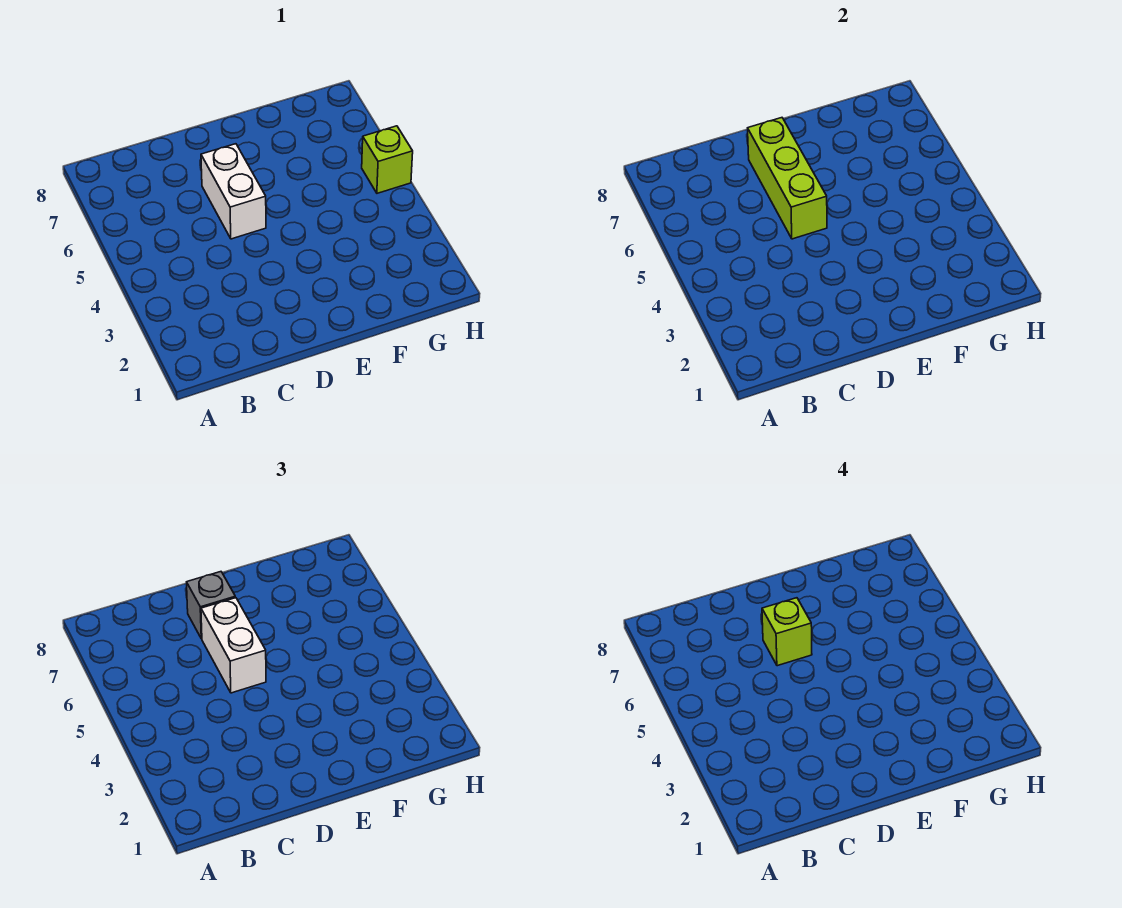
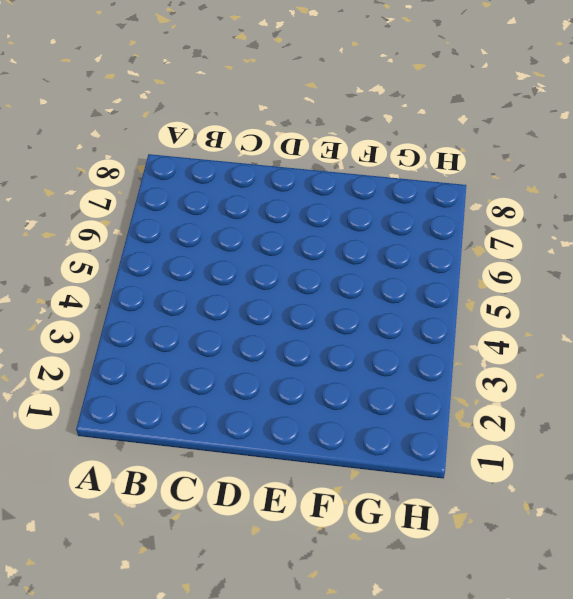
none -> white brick D5:D6 level 1
none -> lime brick H5 level 1

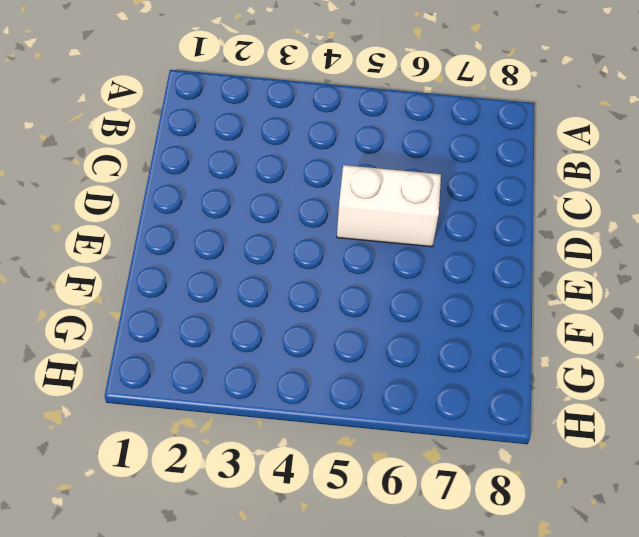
none -> lime brick H5 level 1
none -> lime brick D5:D7 level 2

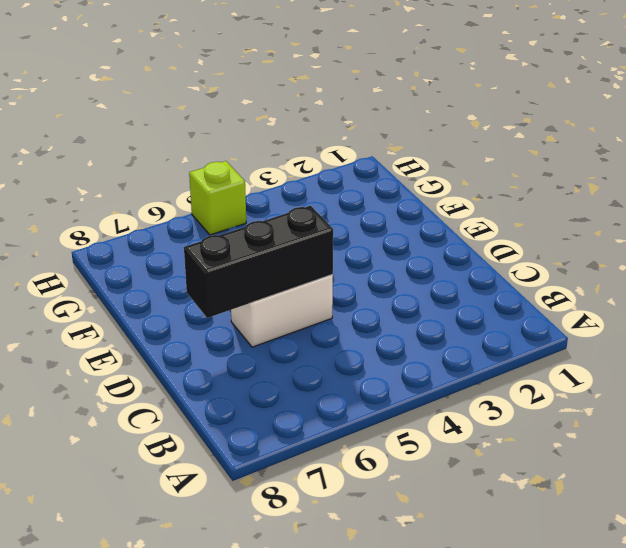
black brick D5:D7 level 2 -> lime brick D5:D7 level 2
none -> white brick D5:D6 level 3
none -> grey brick D7 level 3

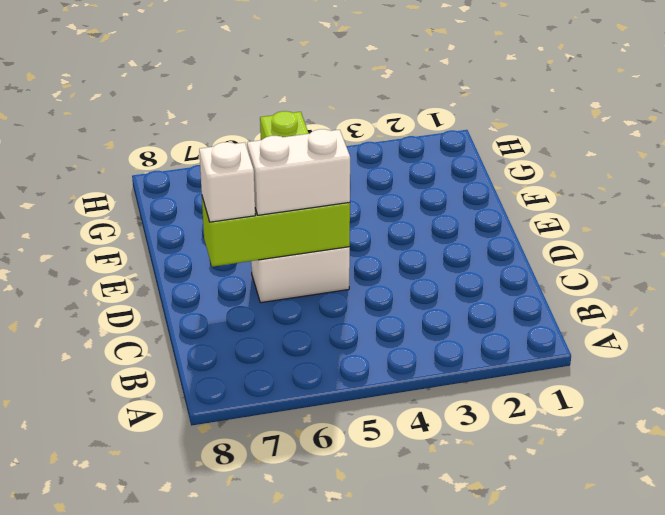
white brick D7 level 3 -> grey brick D7 level 3
none -> lime brick D6 level 4

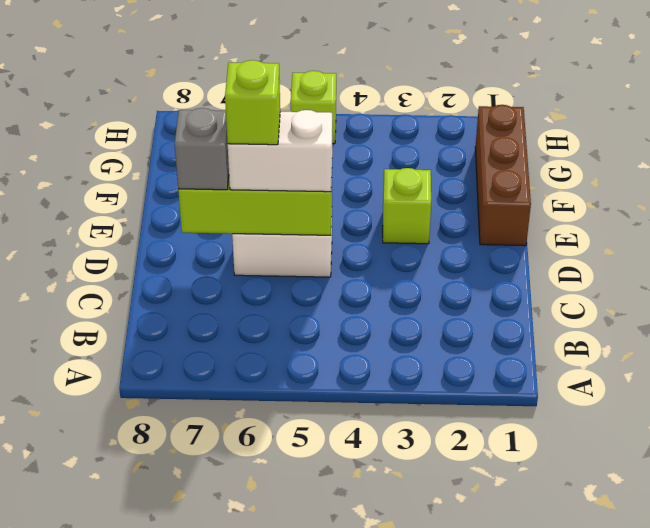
brown brick E1:G1 level 1 -> none
lime brick E3 level 1 -> none

